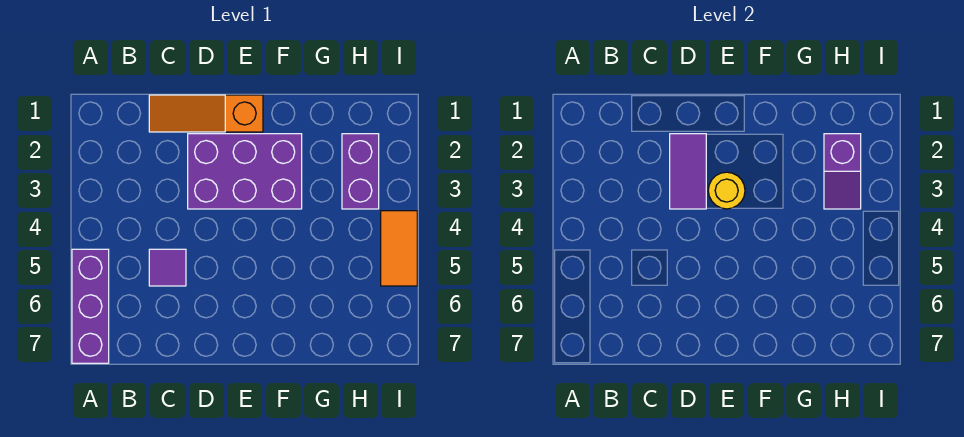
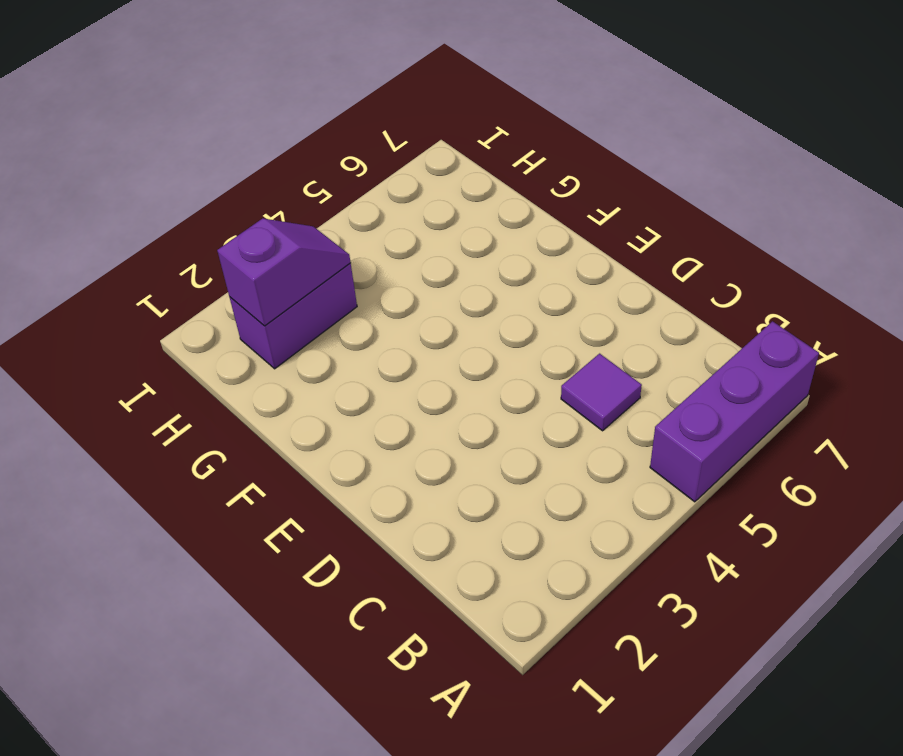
none -> orange slope C1:E1 level 1 top E
none -> purple brick D2:F3 level 1

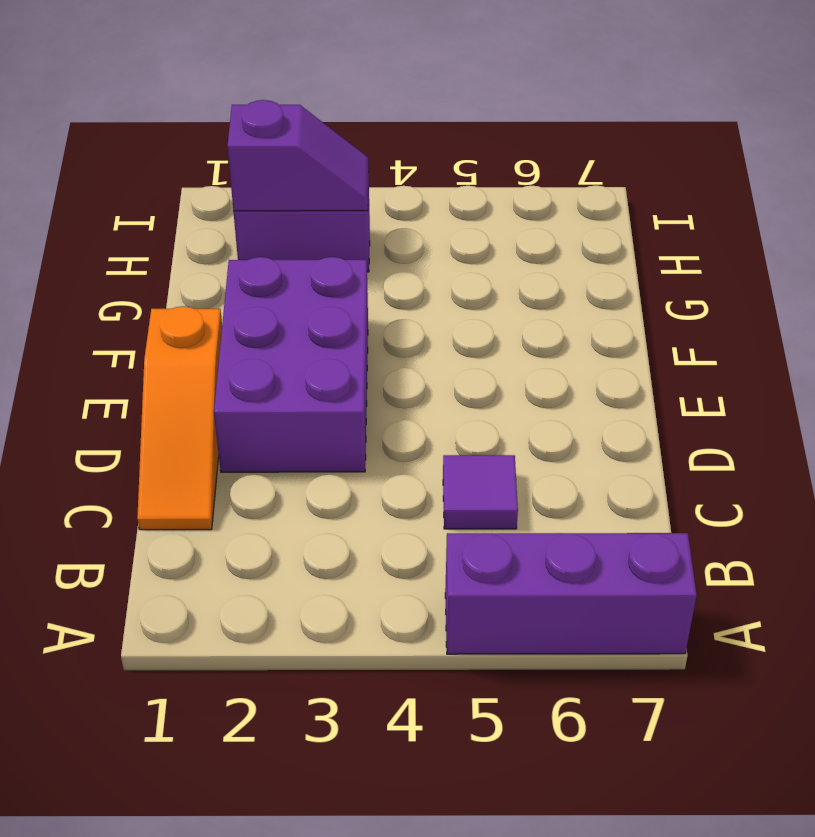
none -> orange tile I4:I5 level 1
none -> purple tile D2:D3 level 2

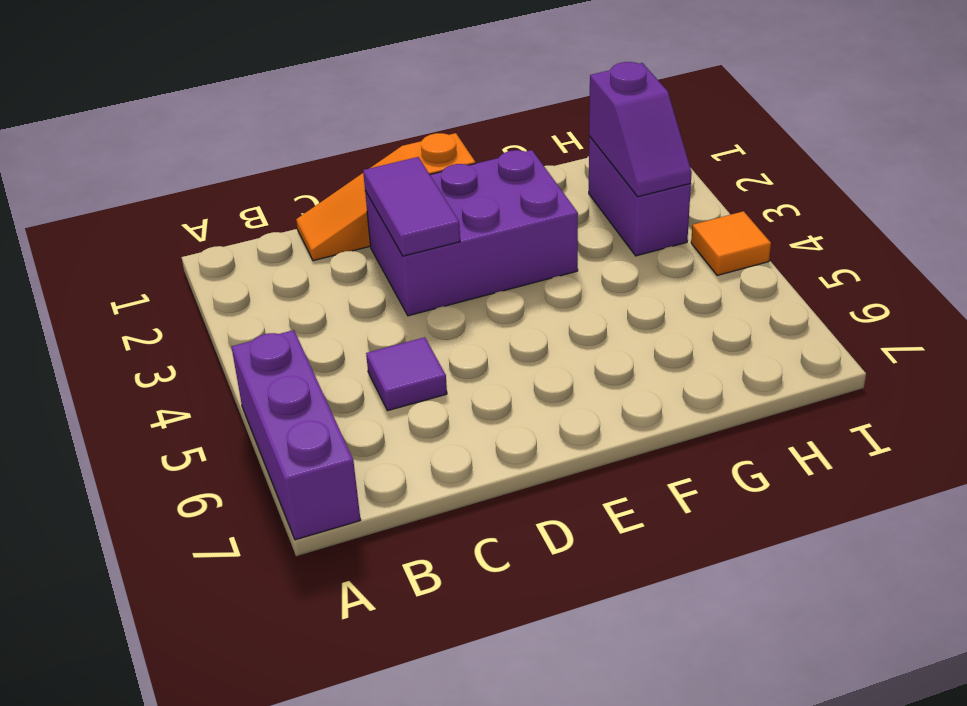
orange tile I4 level 1 -> orange tile I4:I5 level 1
none -> yellow round brick E3 level 2

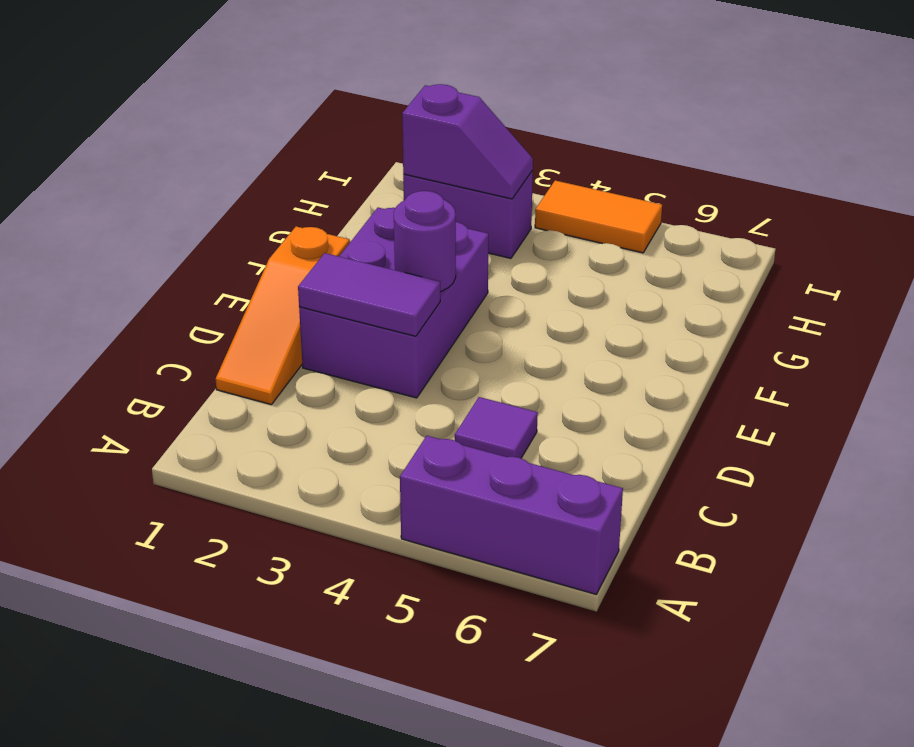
purple round brick E3 level 2 -> yellow round brick E3 level 2

